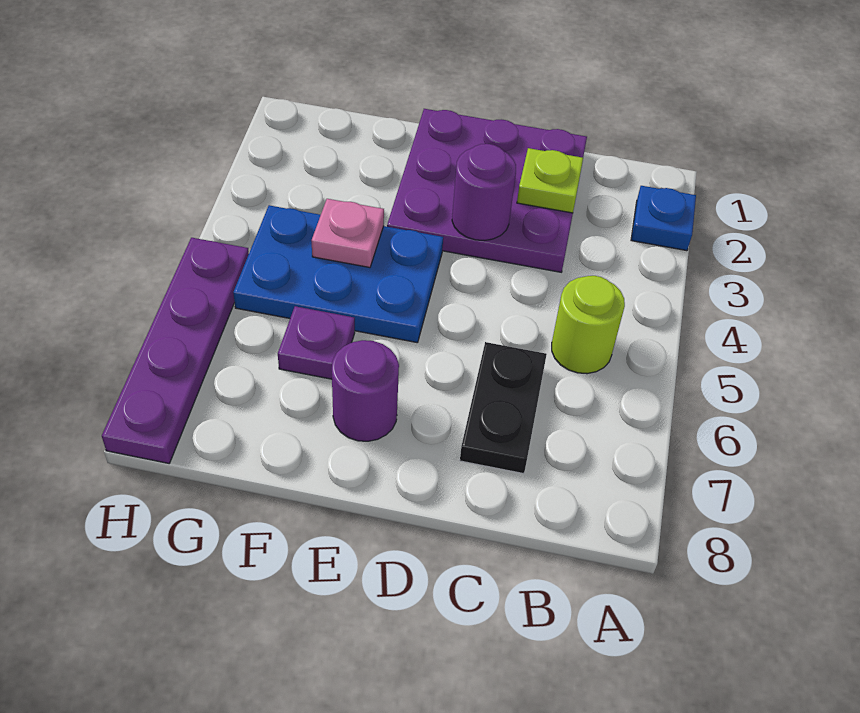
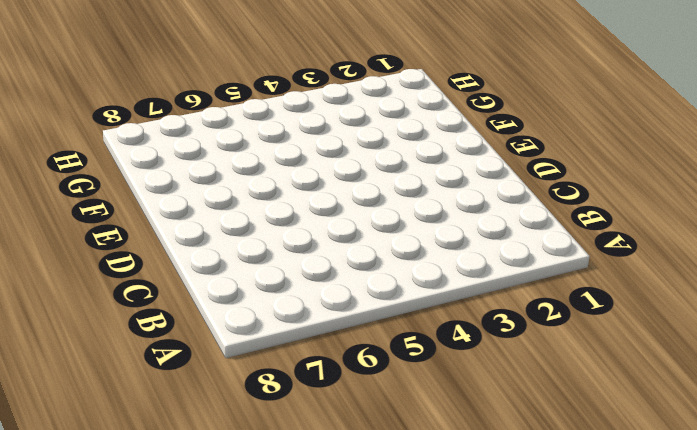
none -> blue plate A2 level 1
none -> lime round brick B5 level 1

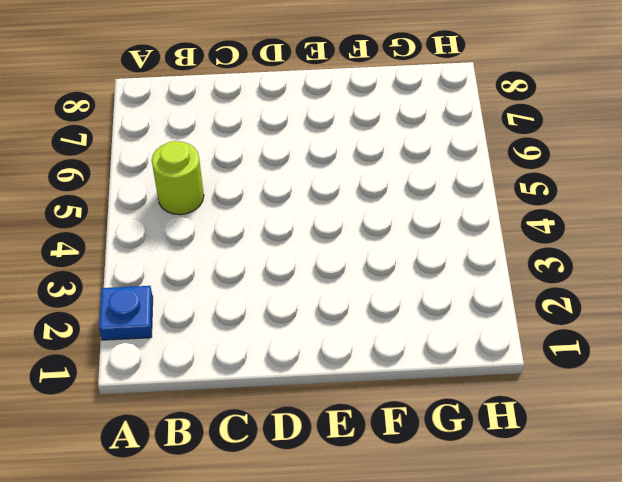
none -> purple plate C1:E3 level 1
none -> black plate C6:C7 level 1

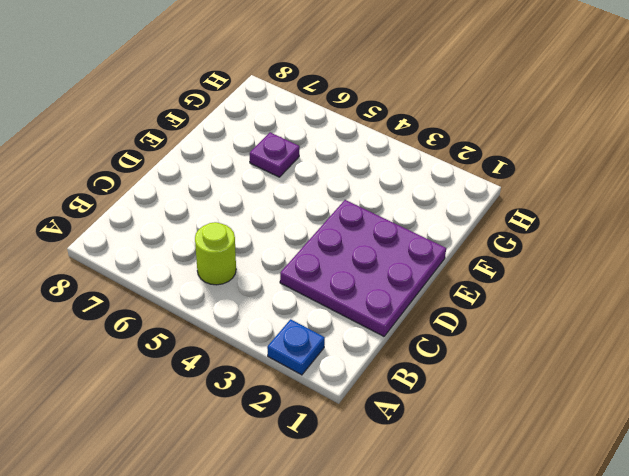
none -> black plate C6:C7 level 1
none -> blue plate E4:G5 level 1

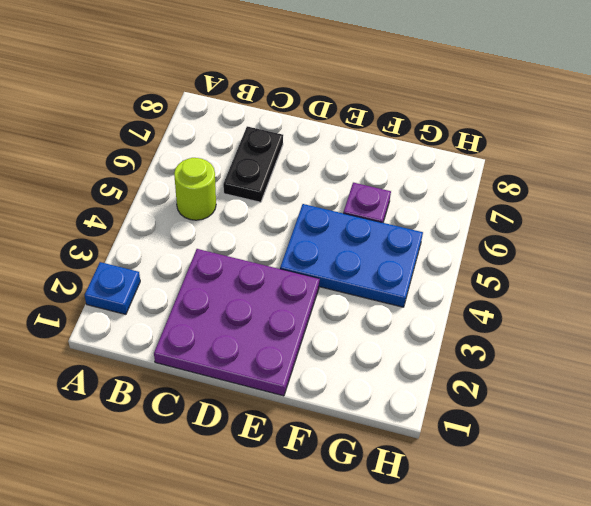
none -> purple round brick E7 level 1
none -> purple plate H5:H8 level 1

